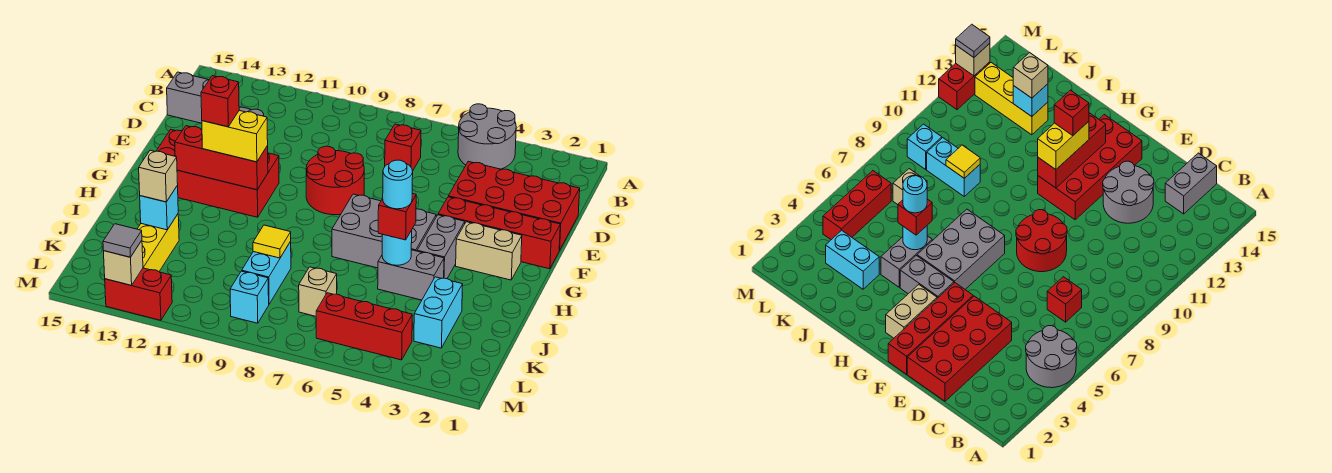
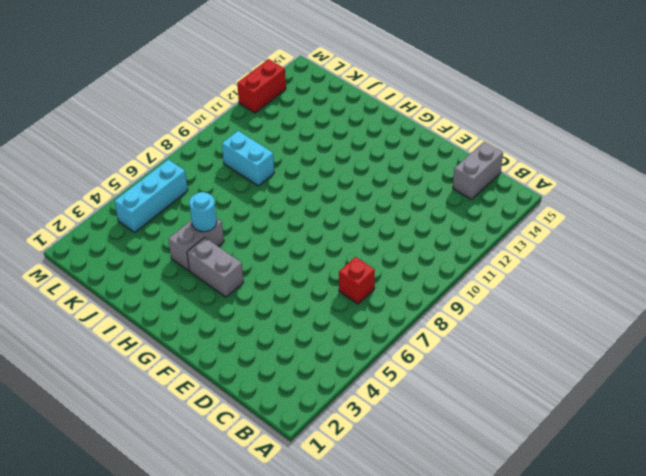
cyan brick L4:L6 level 1 -> red brick L4:L6 level 1
none -> grey round brick A4:B5 level 1
none -> red brick D1:E4 level 1
none -> grey round brick D12:E13 level 1
none -> red round brick E8:F9 level 1

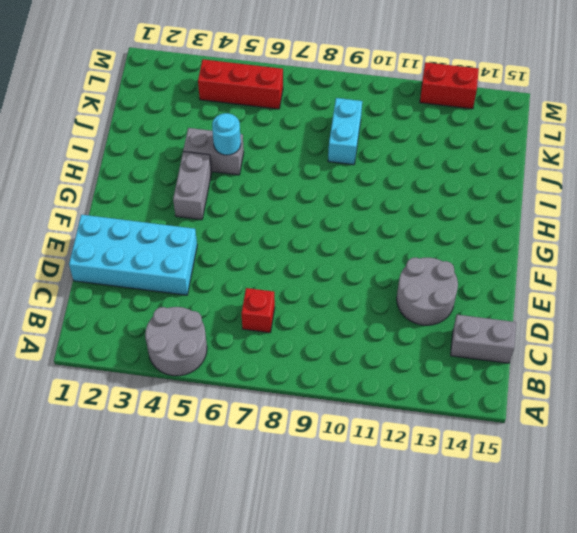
cyan brick D1:E4 level 1 -> red brick D1:E4 level 1
none -> red round brick E8:F9 level 1
none -> red brick F1:F4 level 1
none -> red brick F11:G14 level 1
none -> tan brick G2:G3 level 1

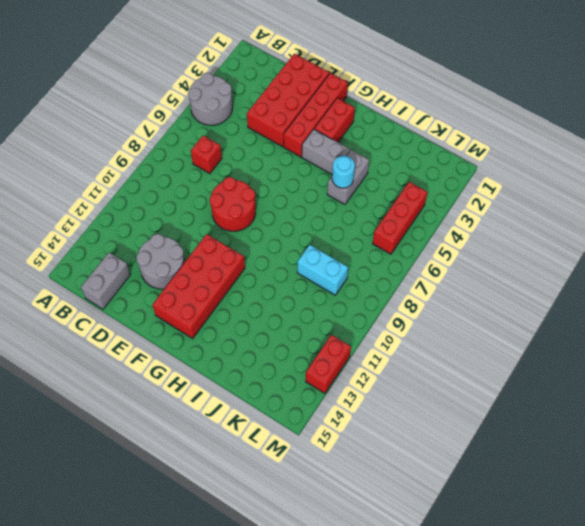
red brick G2:G3 level 1 -> tan brick G2:G3 level 1
none -> grey brick G5:H7 level 1
none -> cyan brick J3:K3 level 1
none -> yellow brick J13:L13 level 1
none -> tan brick K7 level 1

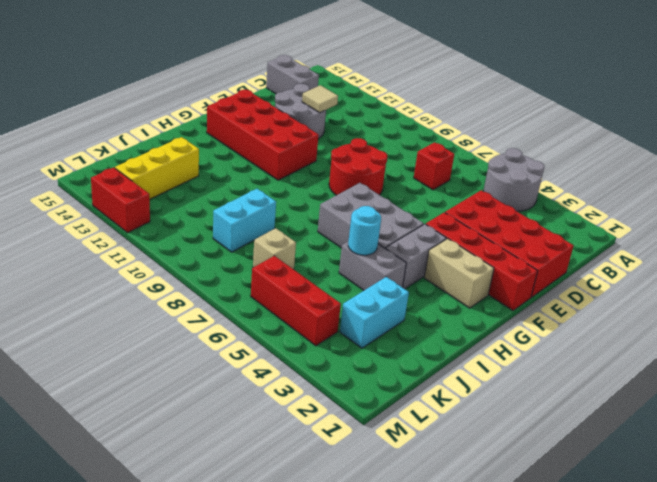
tan tile D12 level 2 -> none
none -> cyan brick L9 level 1
none -> red brick G11:G13 level 2
none -> yellow tile J9 level 2
none -> cyan brick J13 level 2

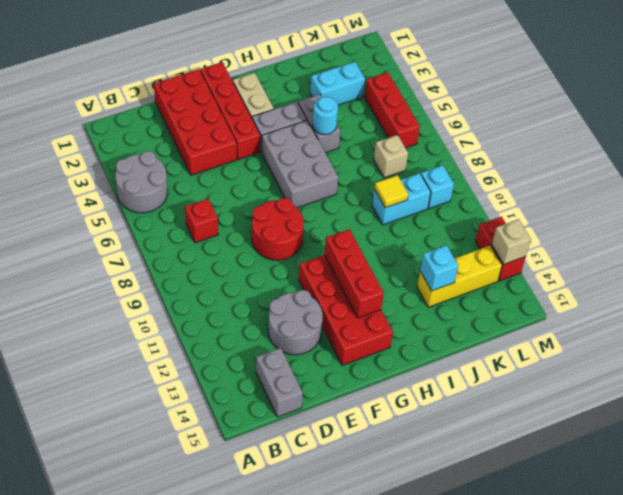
none -> yellow brick G11:G12 level 3
none -> red brick I5 level 3
none -> tan brick J13 level 3
none -> grey tile M13 level 3

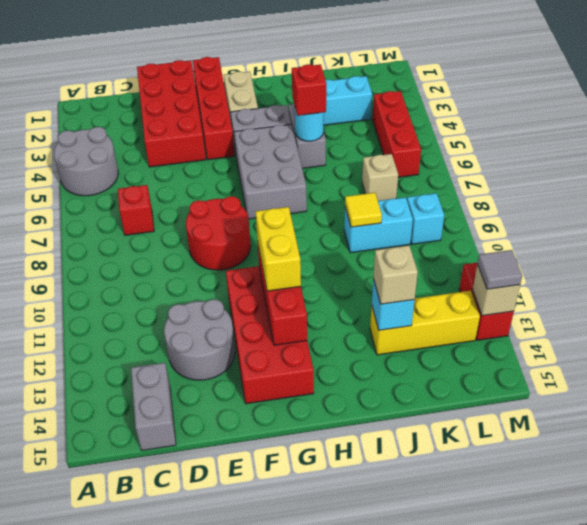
none -> red brick G12 level 4
none -> cyan round brick I5 level 4

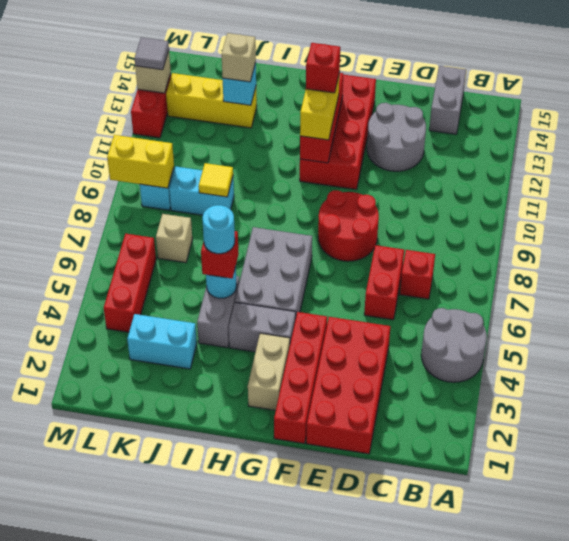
red brick D6:D7 level 1 -> none
yellow brick L9:M9 level 2 -> none

